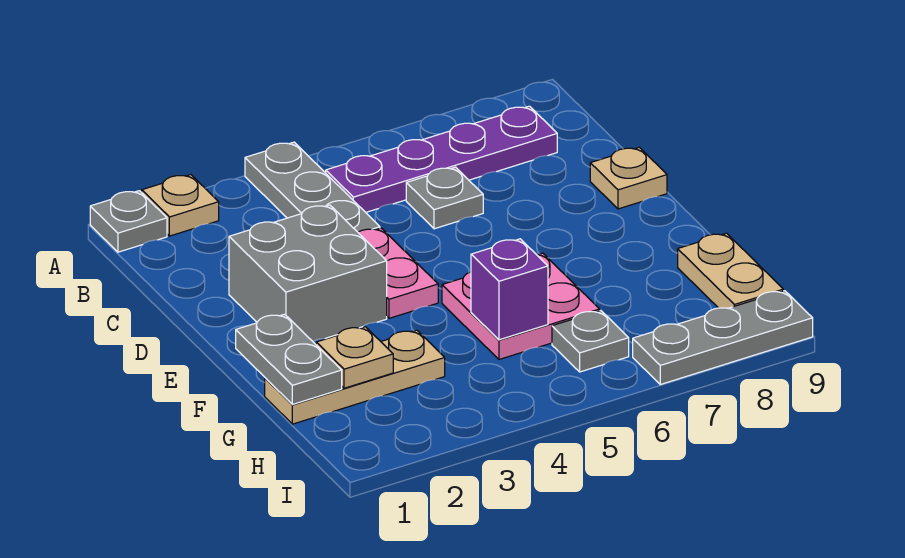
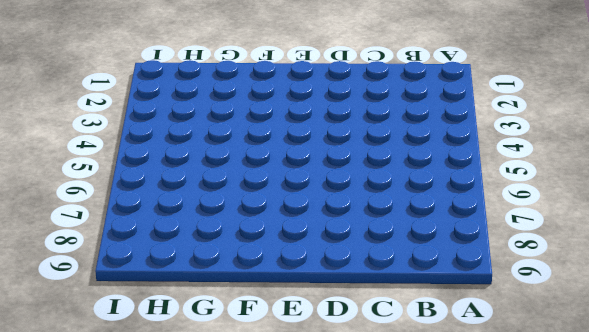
none -> grey plate A1 level 1
none -> tan plate A2 level 1
none -> grey plate A4:C4 level 1

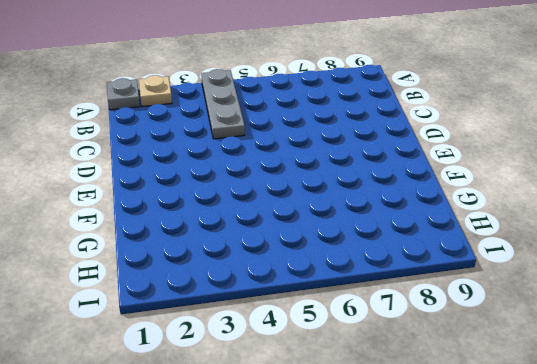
none -> purple plate B5:B8 level 1
none -> grey plate C6 level 1
none -> grey brick D2:E3 level 1

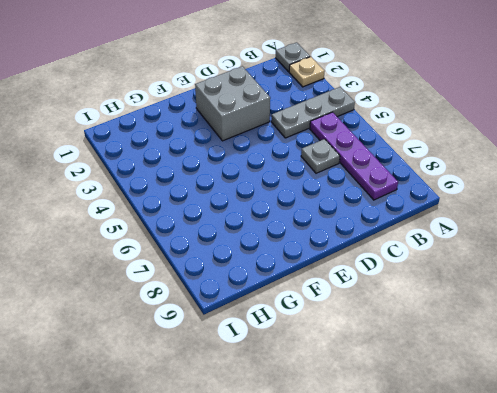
none -> pink plate D4:E4 level 1
none -> tan plate D9 level 1
none -> pink plate F5:G6 level 1

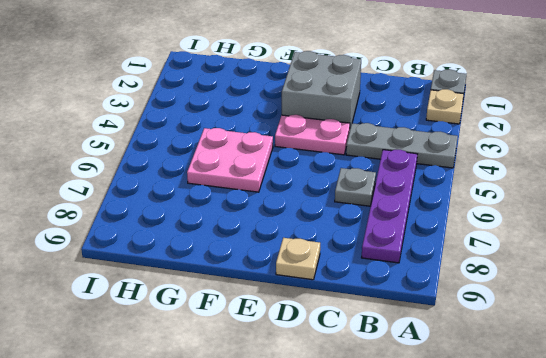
none -> tan plate G1:G3 level 1
none -> tan plate G9:H9 level 1
none -> grey plate H6 level 1

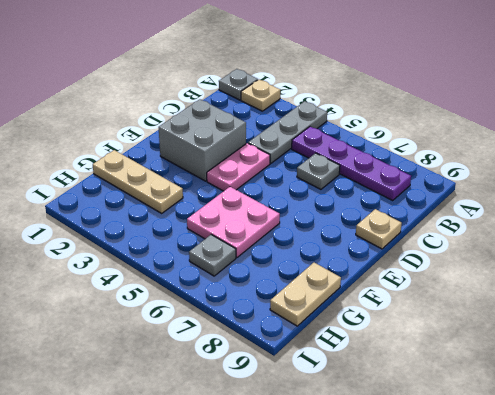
none -> grey plate I7:I9 level 1
none -> grey plate F1:G1 level 2
none -> tan plate G2 level 2

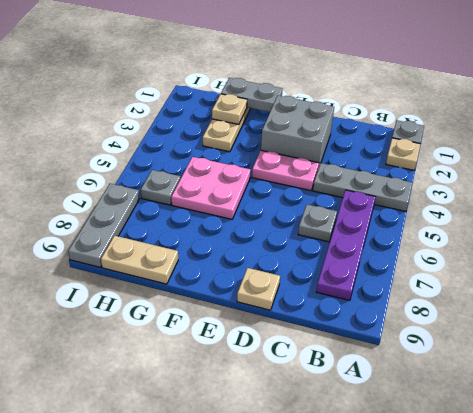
none -> purple brick G5 level 2

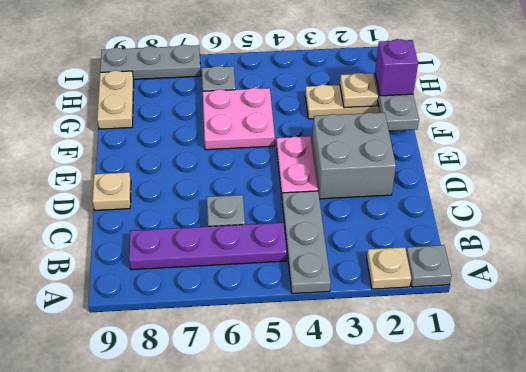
purple brick G1 level 3 -> purple brick G5 level 2

